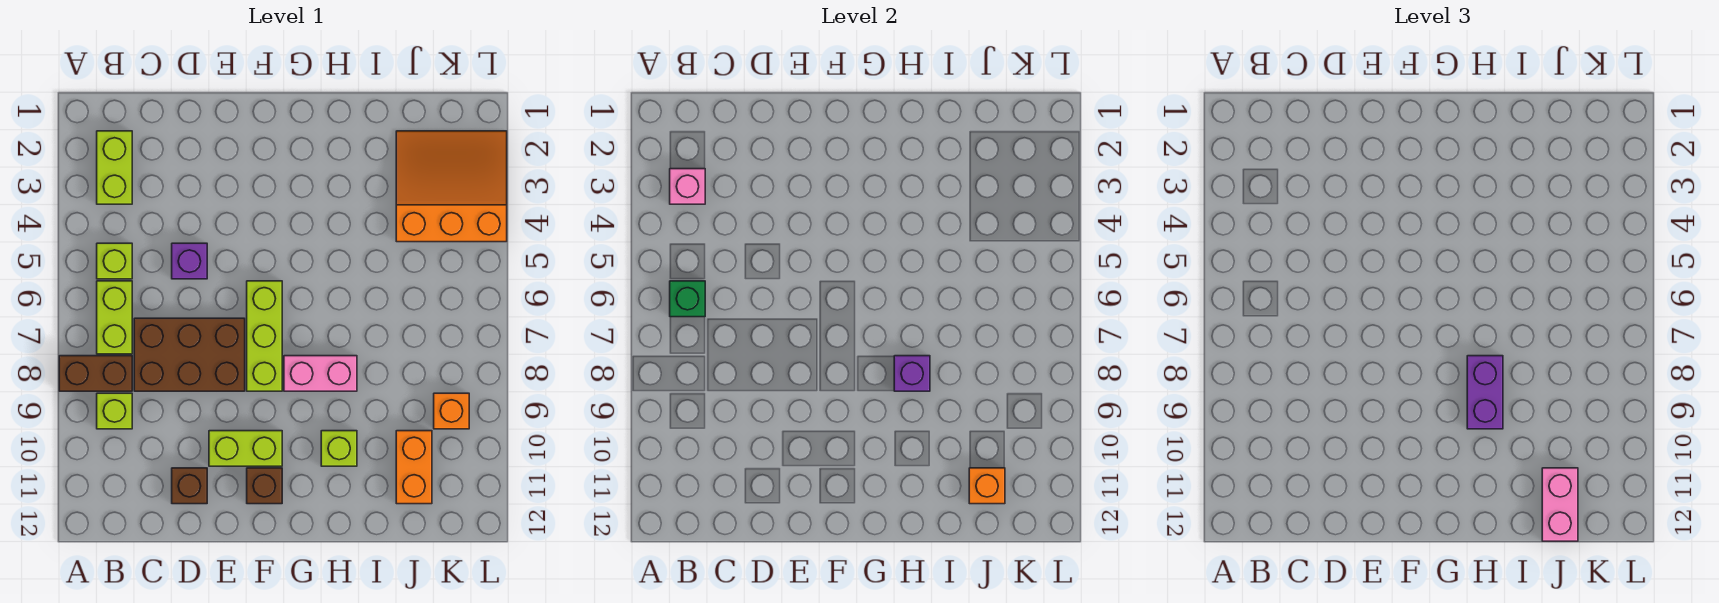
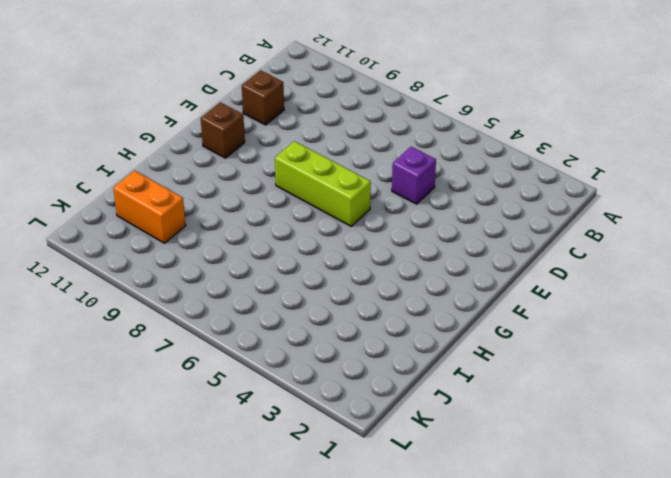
none -> brown brick A8:B8 level 1
none -> lime brick B2:B3 level 1
none -> lime brick B5 level 1

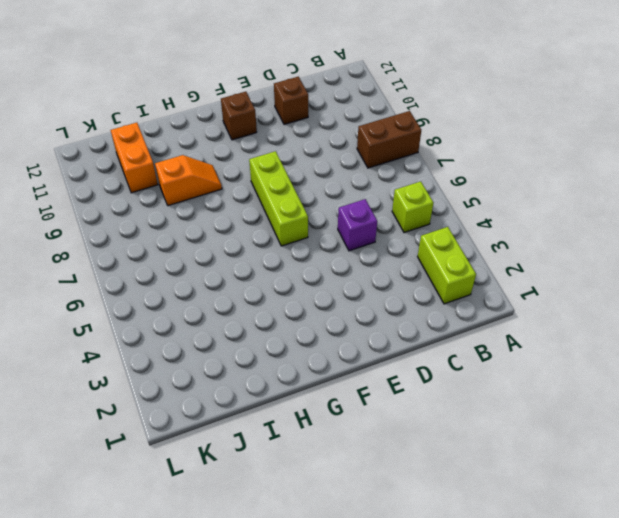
orange slope H9:I9 level 1 top I -> none
none -> lime brick B6:B7 level 1
none -> lime brick B9 level 1
none -> brown brick C7:E8 level 1

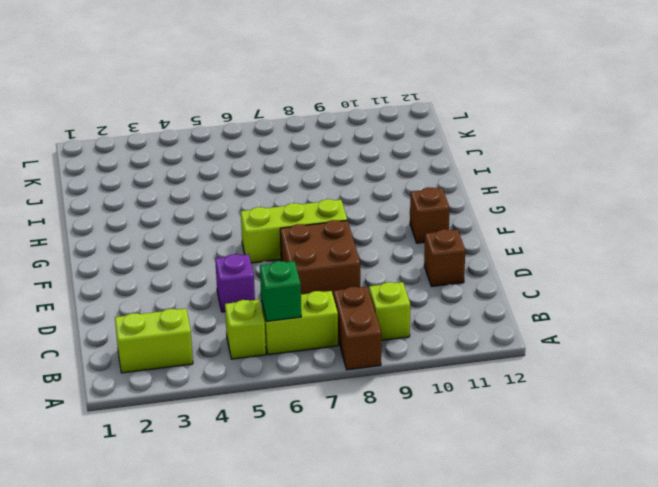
brown brick D7:E8 level 1 -> brown brick C7:E8 level 1
none -> lime brick E10:F10 level 1
none -> pink brick G8:H8 level 1
none -> lime brick H10 level 1

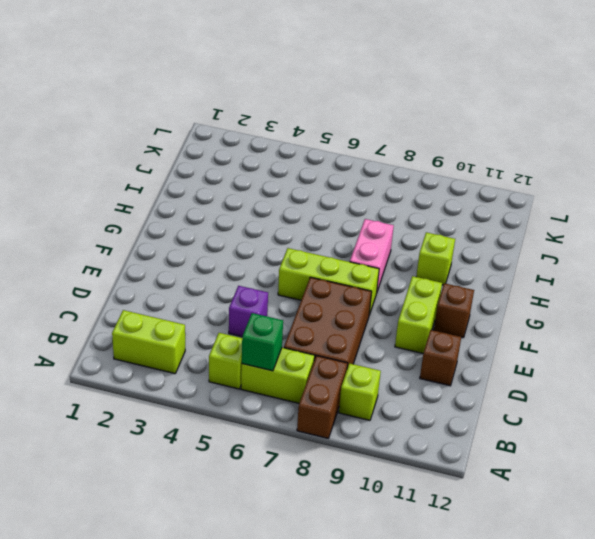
none -> orange slope J2:L4 level 1 top 4
none -> orange brick J10:J11 level 1
none -> orange brick K9 level 1

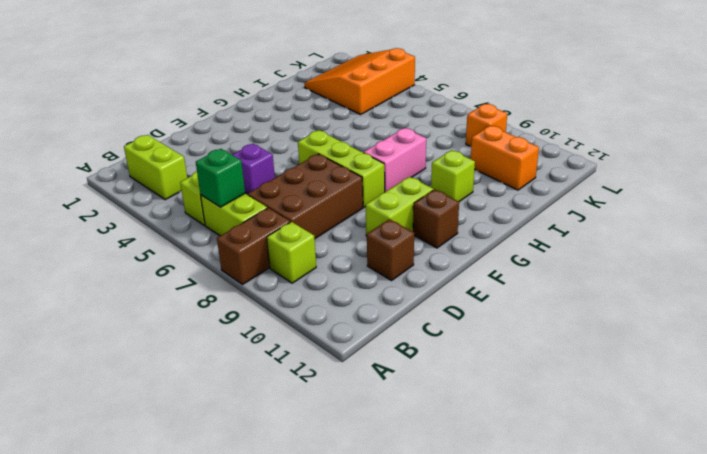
none -> pink brick B3 level 2
none -> purple brick H8 level 2
none -> orange brick J11 level 2

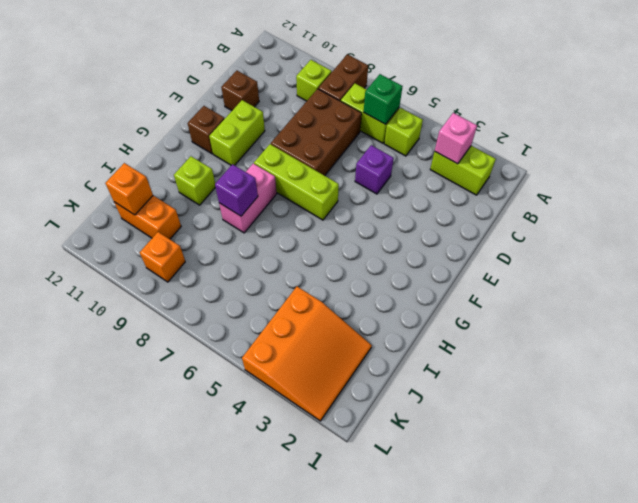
none -> purple brick H8:H9 level 3
none -> pink brick J11:J12 level 3

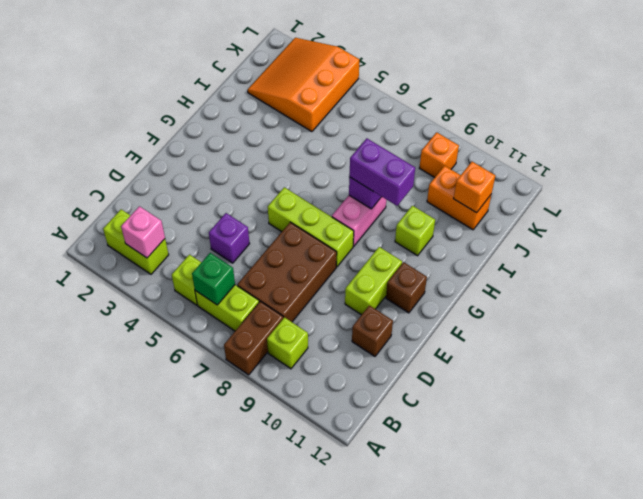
none -> pink brick J11:J12 level 3

